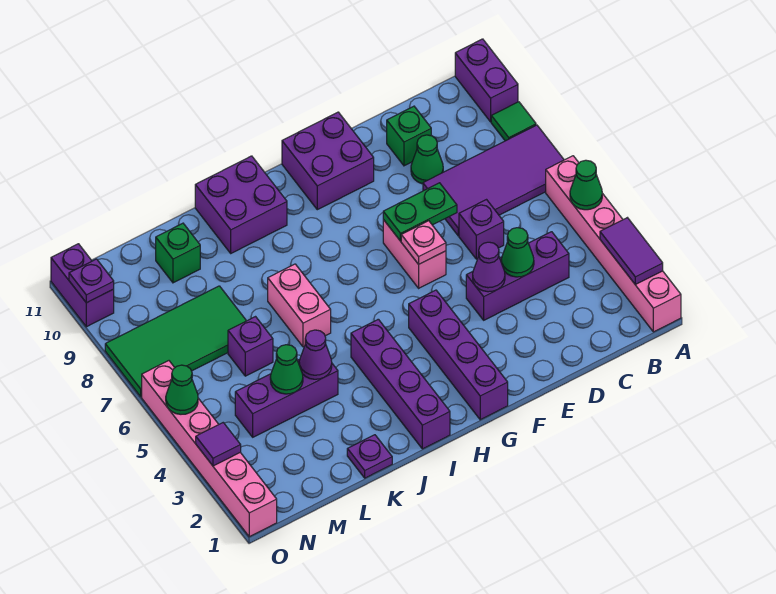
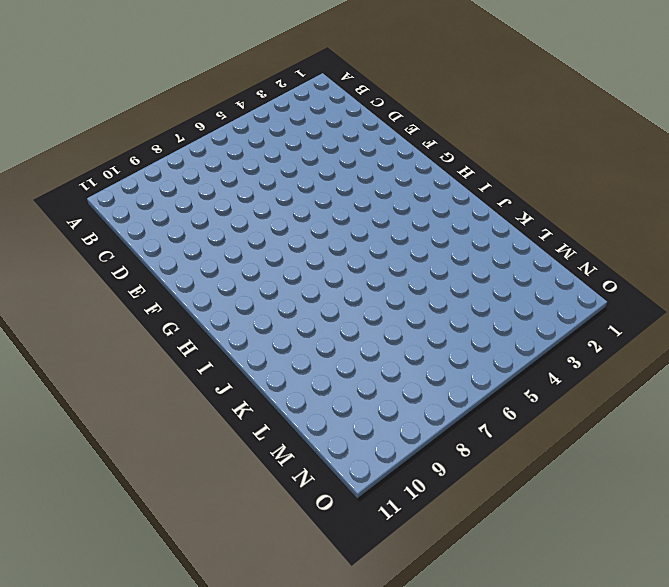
none -> pink brick A1:A6 level 1
none -> purple tile A7:D8 level 1
none -> green tile A9 level 1
none -> purple brick A10:A11 level 1

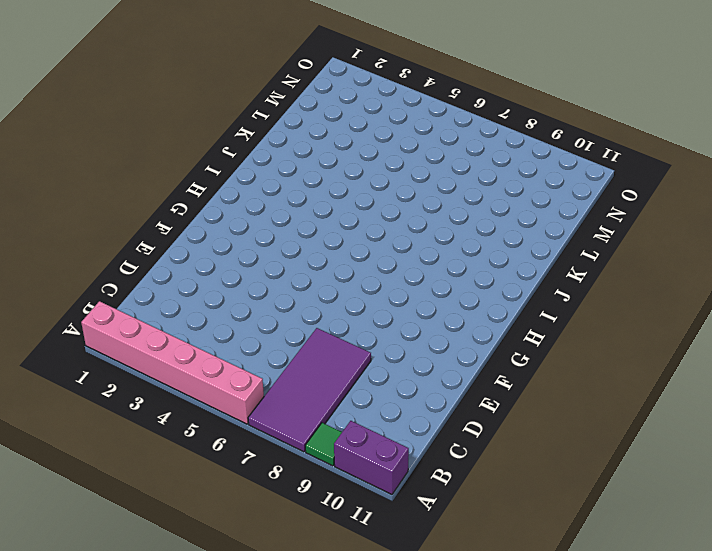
none -> purple brick C4:E4 level 1
none -> purple brick D6 level 1
none -> green cone D9 level 1
none -> green brick D10 level 1

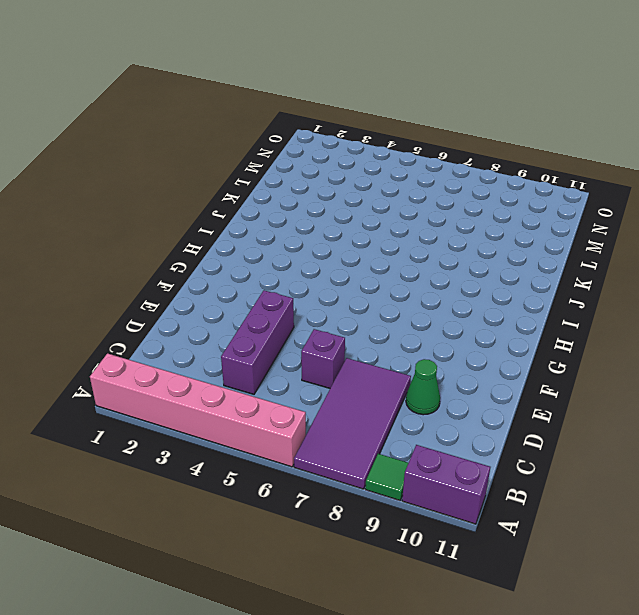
none -> green brick D10 level 1
none -> pink brick F6:F7 level 1
none -> purple brick F10:G11 level 1
none -> purple brick G1:G4 level 1

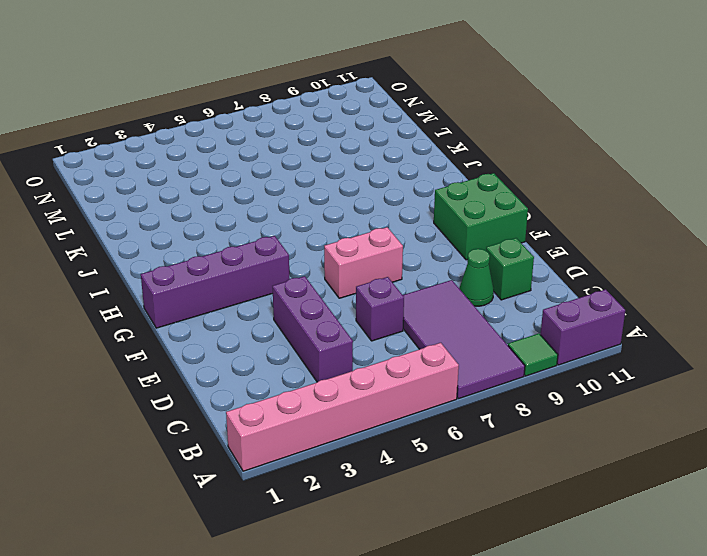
green brick F10:G11 level 1 -> purple brick F10:G11 level 1
none -> purple brick I1:I4 level 1
none -> purple brick I10:J11 level 1
none -> pink brick J6:J7 level 1
none -> purple plate K1 level 1

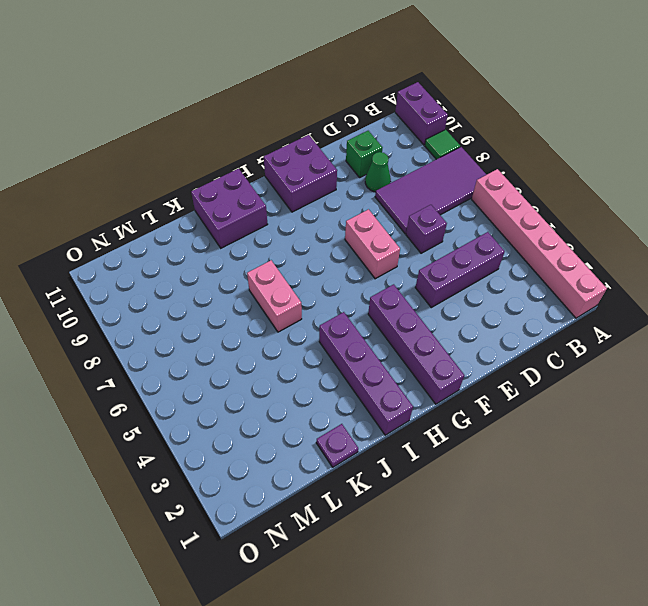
none -> purple brick K4:M4 level 1
none -> purple brick L6 level 1
none -> green tile L7:O8 level 1
none -> green brick L10 level 1

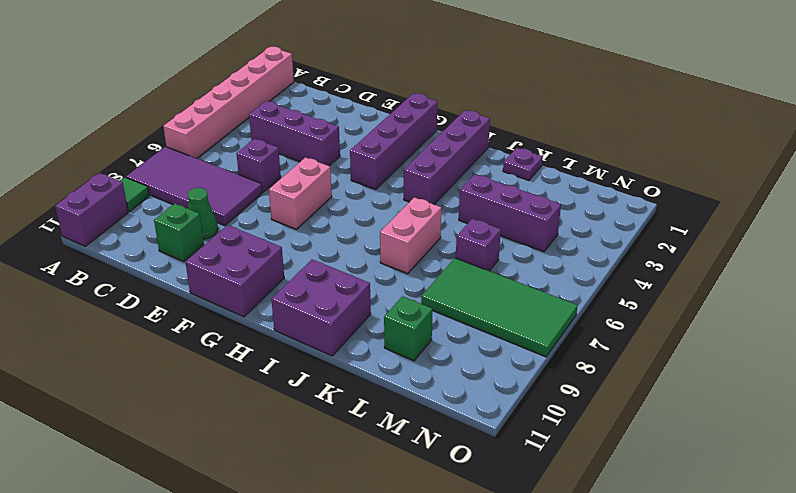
none -> pink brick O1:O6 level 1
none -> purple brick O10:O11 level 1
none -> purple tile A2:A3 level 2
none -> green cone A5 level 2

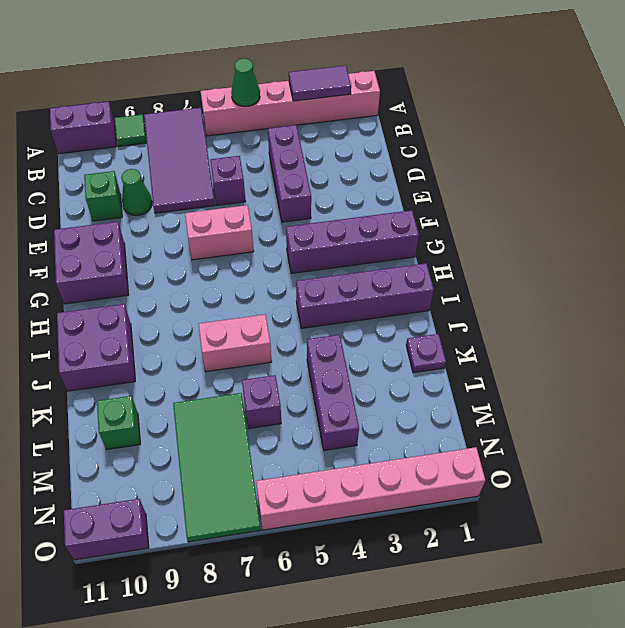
none -> green cone D4 level 2
none -> purple cone E4 level 2
none -> green plate E7:F7 level 2
none -> pink plate F6 level 2

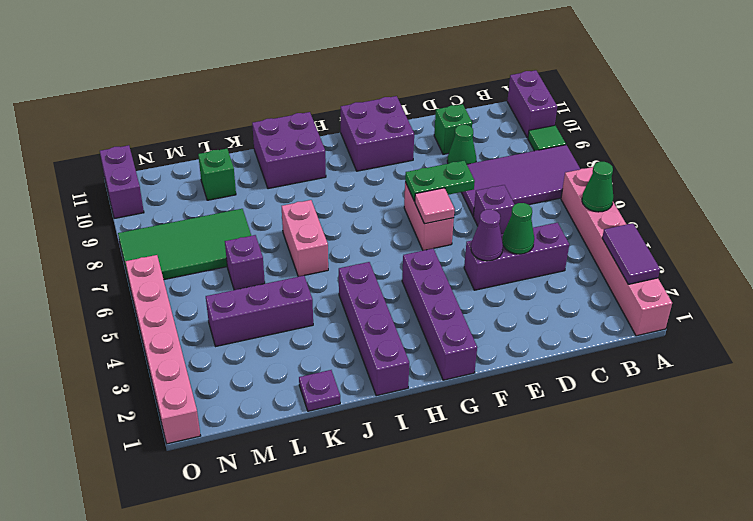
pink tile F6 level 2 -> pink plate F6 level 2
none -> purple cone K4 level 2
none -> green cone L4 level 2
none -> purple tile O3 level 2
none -> green cone O5 level 2

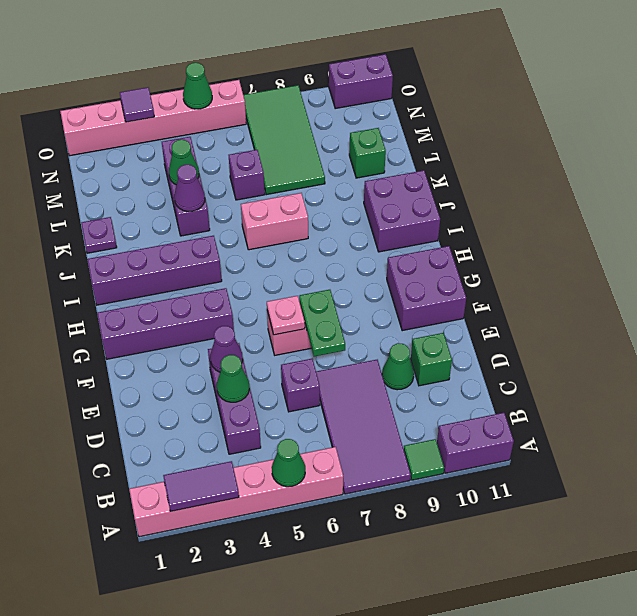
none -> purple plate O10 level 2

